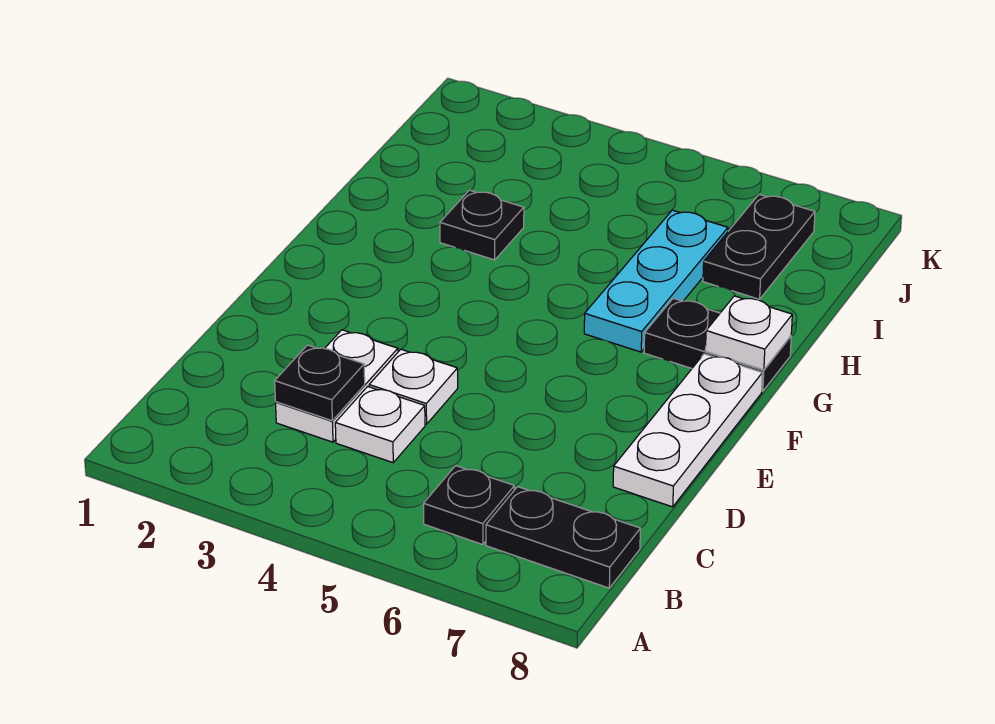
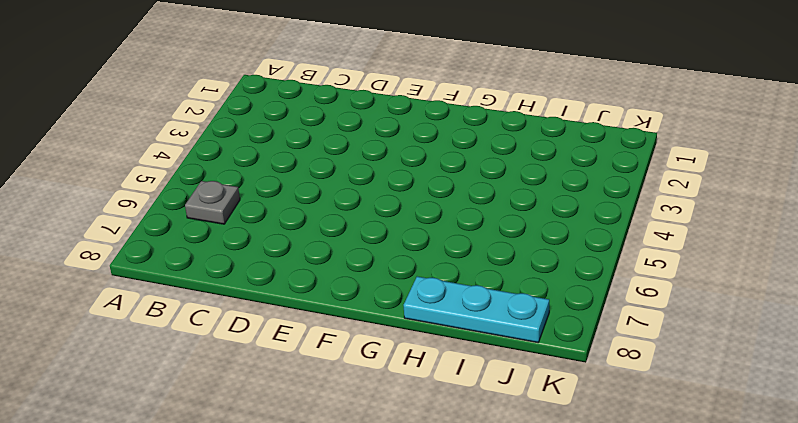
grey plate B6 level 1 -> black plate B6 level 1
cyan plate H8:J8 level 1 -> cyan plate G6:I6 level 1
none -> black plate B7:B8 level 1
none -> white plate C3:D3 level 1
none -> white plate C4 level 1

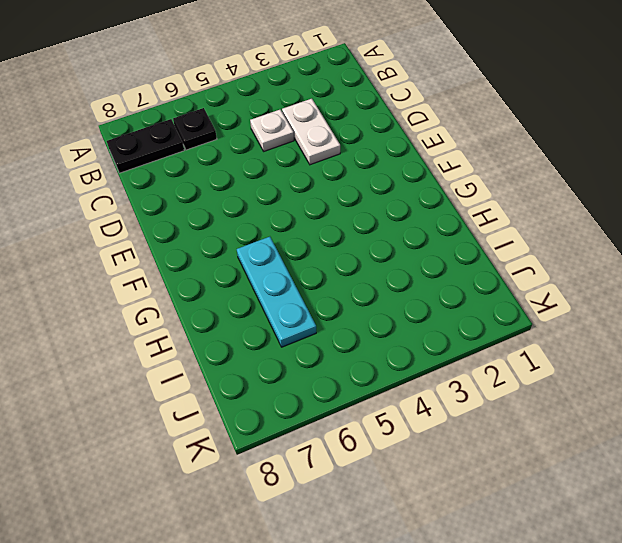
none -> white plate D4 level 1
none -> white plate D8:F8 level 1
none -> black plate G7:G8 level 1

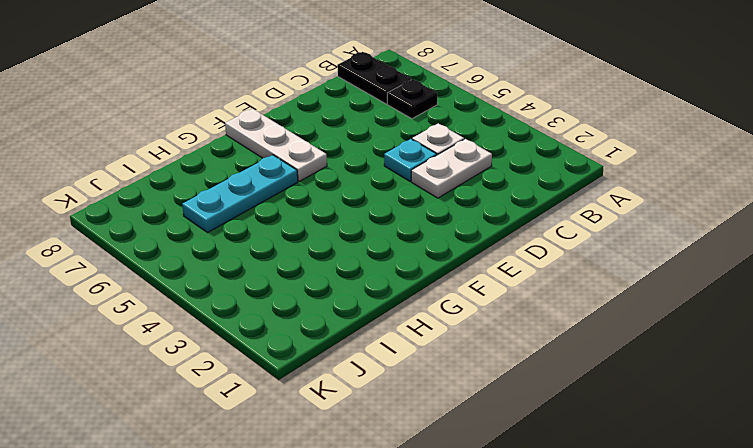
cyan plate D4 level 1 -> white plate D4 level 1
white plate F6:F8 level 1 -> white plate D8:F8 level 1
none -> black plate G7:G8 level 1
none -> black plate H3 level 1
none -> black plate I7:J7 level 1

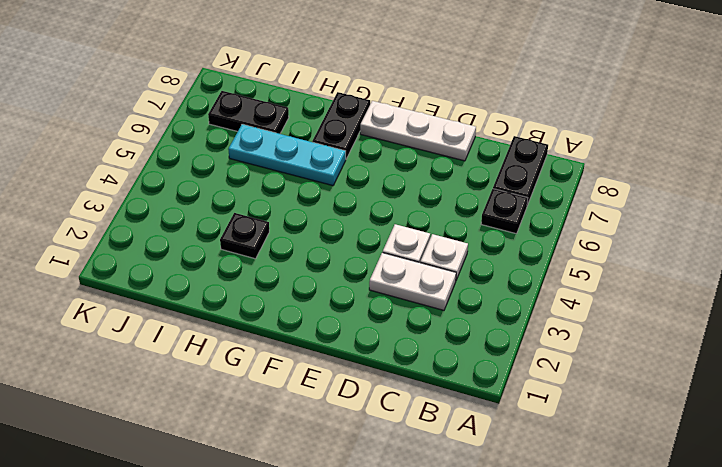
none -> black plate C3 level 2
none -> white plate G8 level 2

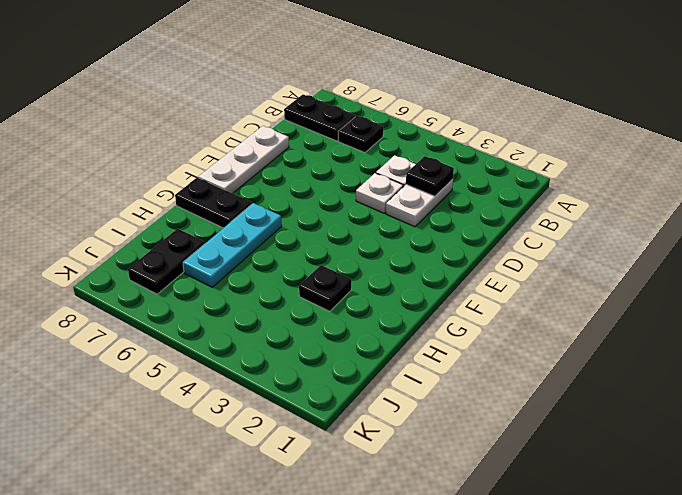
none -> white plate G8 level 2

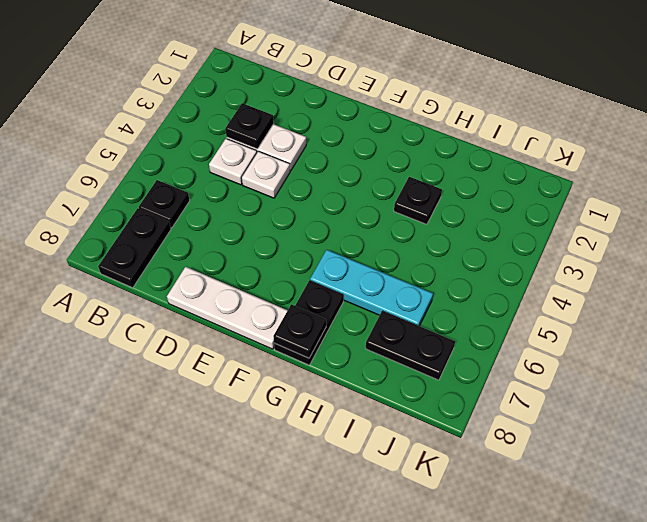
black plate G8 level 2 -> white plate G8 level 2

